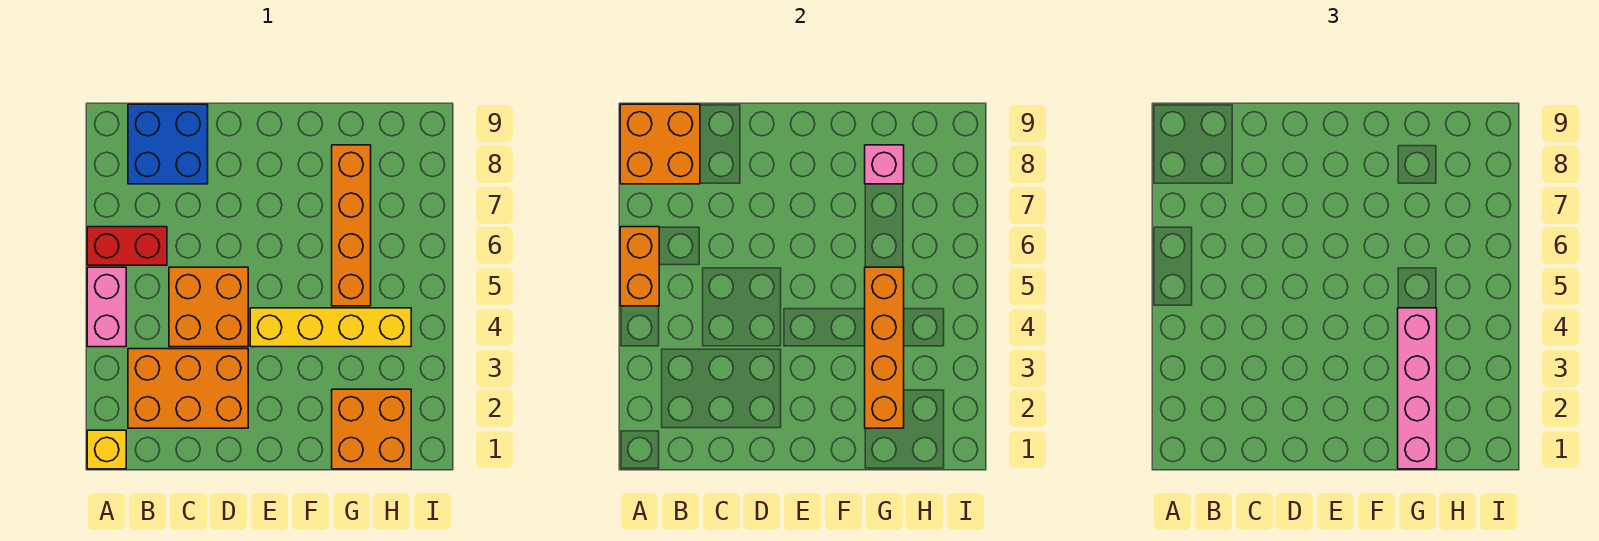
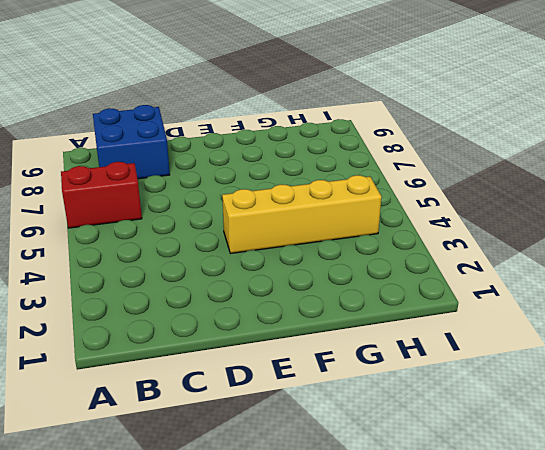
none -> yellow brick A1 level 1
none -> pink brick A4:A5 level 1
none -> orange brick B2:D3 level 1

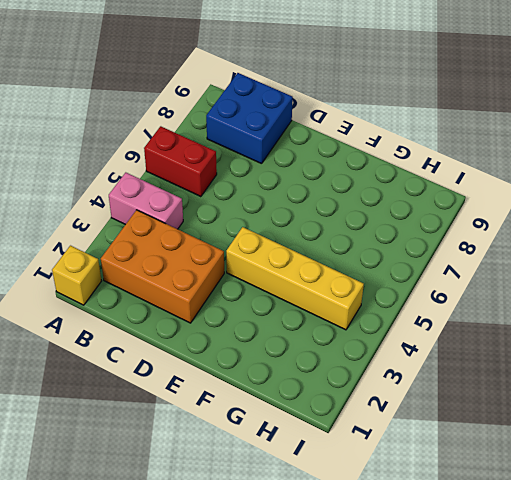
pink brick A4:B4 level 1 -> pink brick A4:A5 level 1
none -> orange brick C4:D5 level 1
none -> orange brick G1:H2 level 1
none -> orange brick G5:G8 level 1

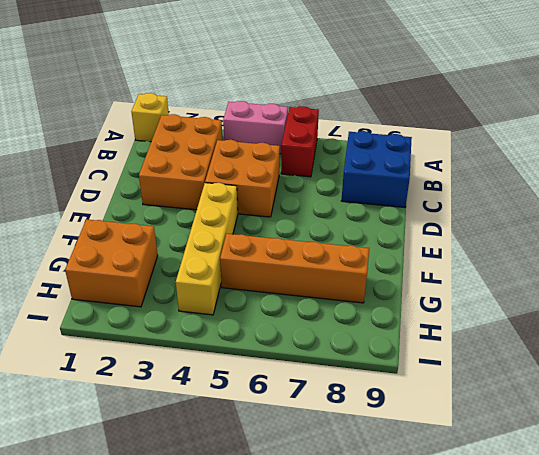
none -> orange brick A5:A6 level 2
none -> orange brick A8:B9 level 2
none -> orange brick G2:G5 level 2

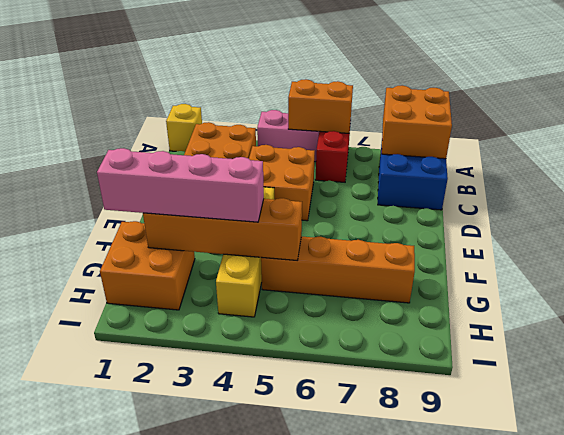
none -> pink brick G8 level 2

